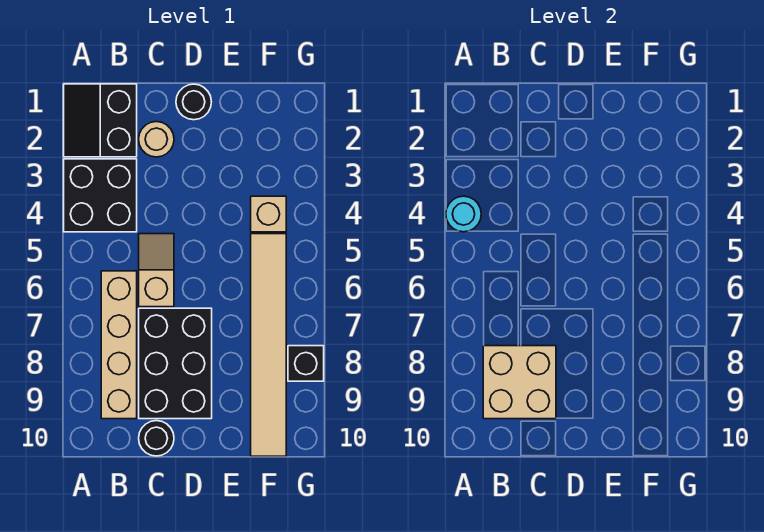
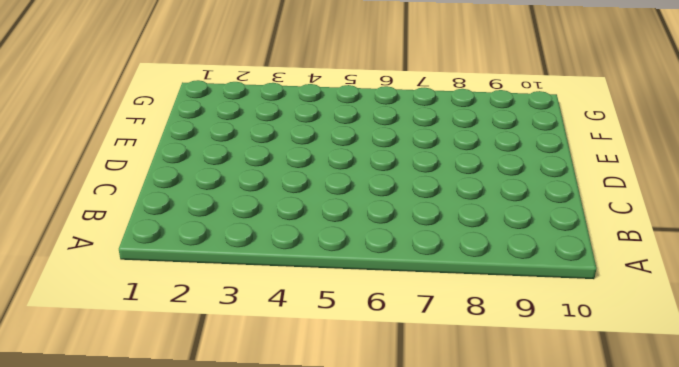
none -> black slope A1:B2 level 1 top B
none -> black brick A3:B4 level 1
none -> tan brick B6:B9 level 1

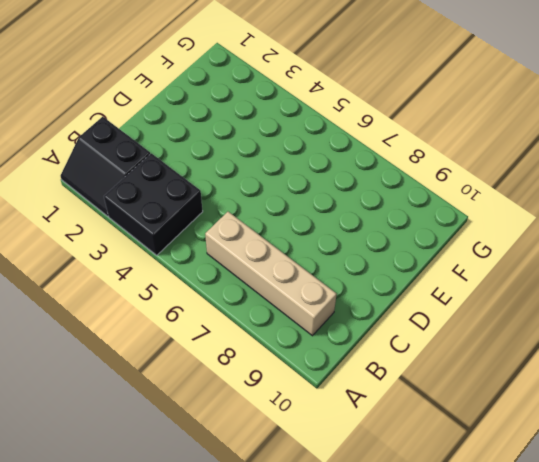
none -> tan round brick C2 level 1
none -> tan slope C5:C6 level 1 top 6
none -> black brick C7:D9 level 1

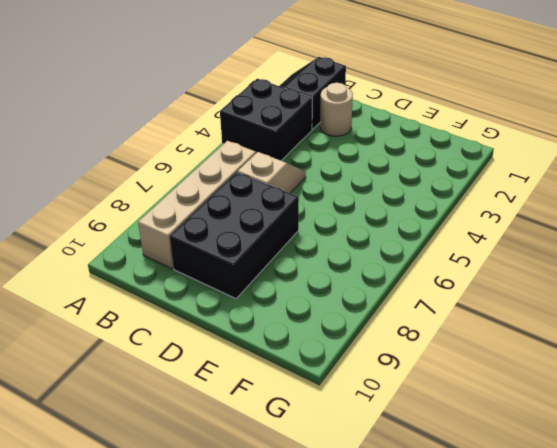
none -> black round brick C10 level 1
none -> black round brick D1 level 1
none -> tan brick F4 level 1

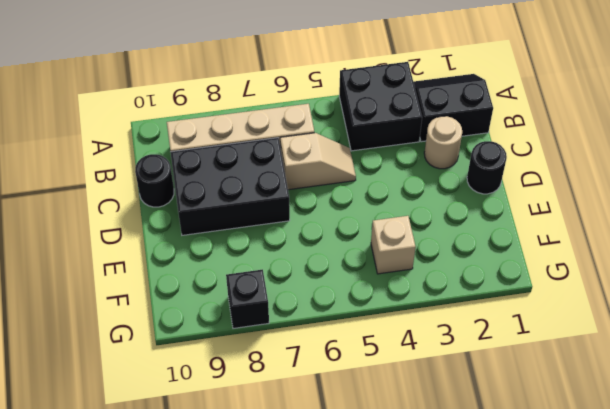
none -> tan tile F5:F10 level 1
none -> cyan round brick A4 level 2
none -> tan brick B8:C9 level 2

